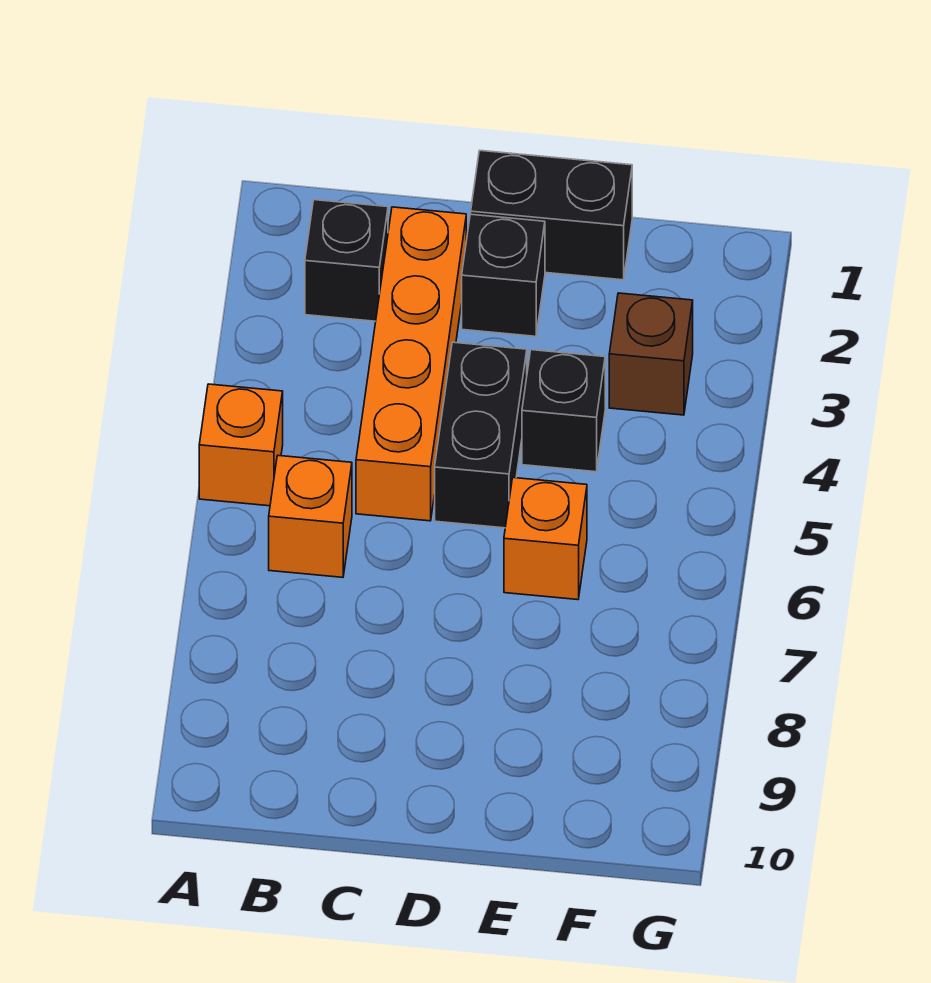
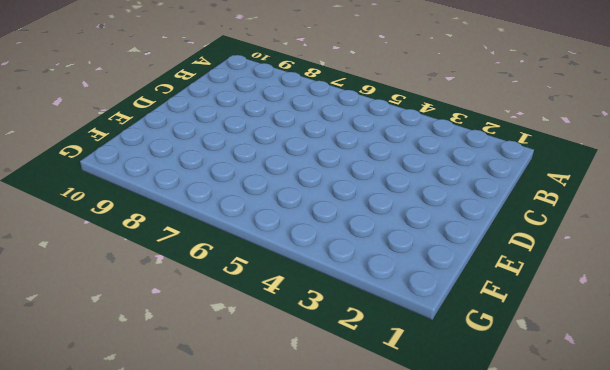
none -> orange brick A5 level 1
none -> black brick B2 level 1

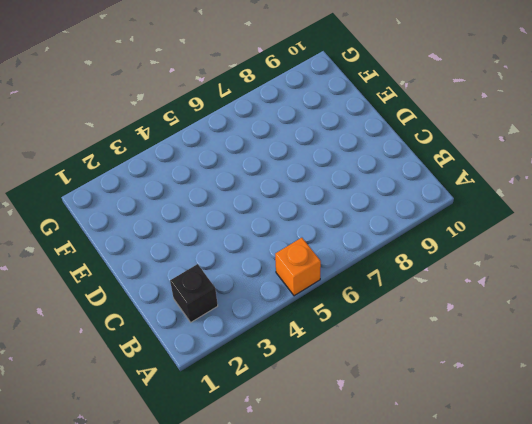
none -> orange brick B6 level 1
none -> orange brick C2:C5 level 1

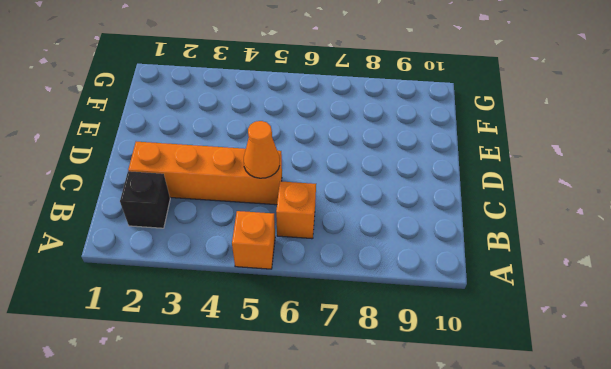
orange cone C5 level 2 -> none
none -> black brick D1:E1 level 1
none -> black brick D2 level 1

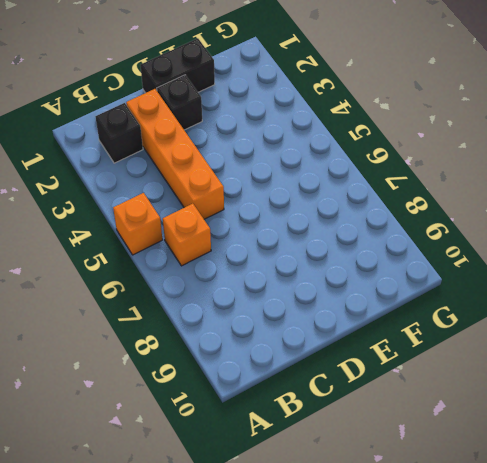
none -> black brick D4:D5 level 1
none -> black brick E4 level 1

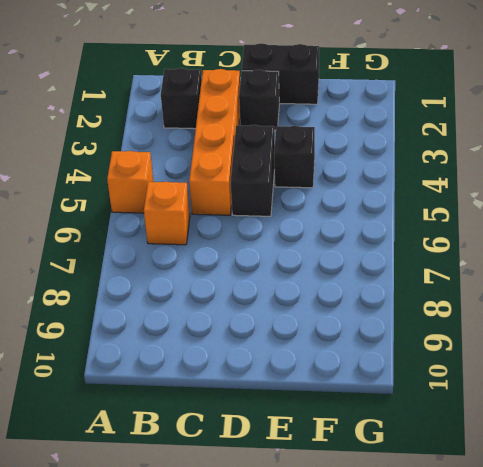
none -> orange brick E6 level 1
none -> brown brick F3 level 1

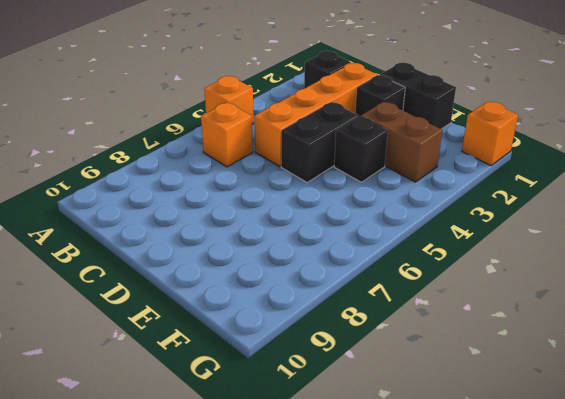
brown brick E3:F3 level 1 -> brown brick F3 level 1
orange brick G1 level 1 -> orange brick E6 level 1

